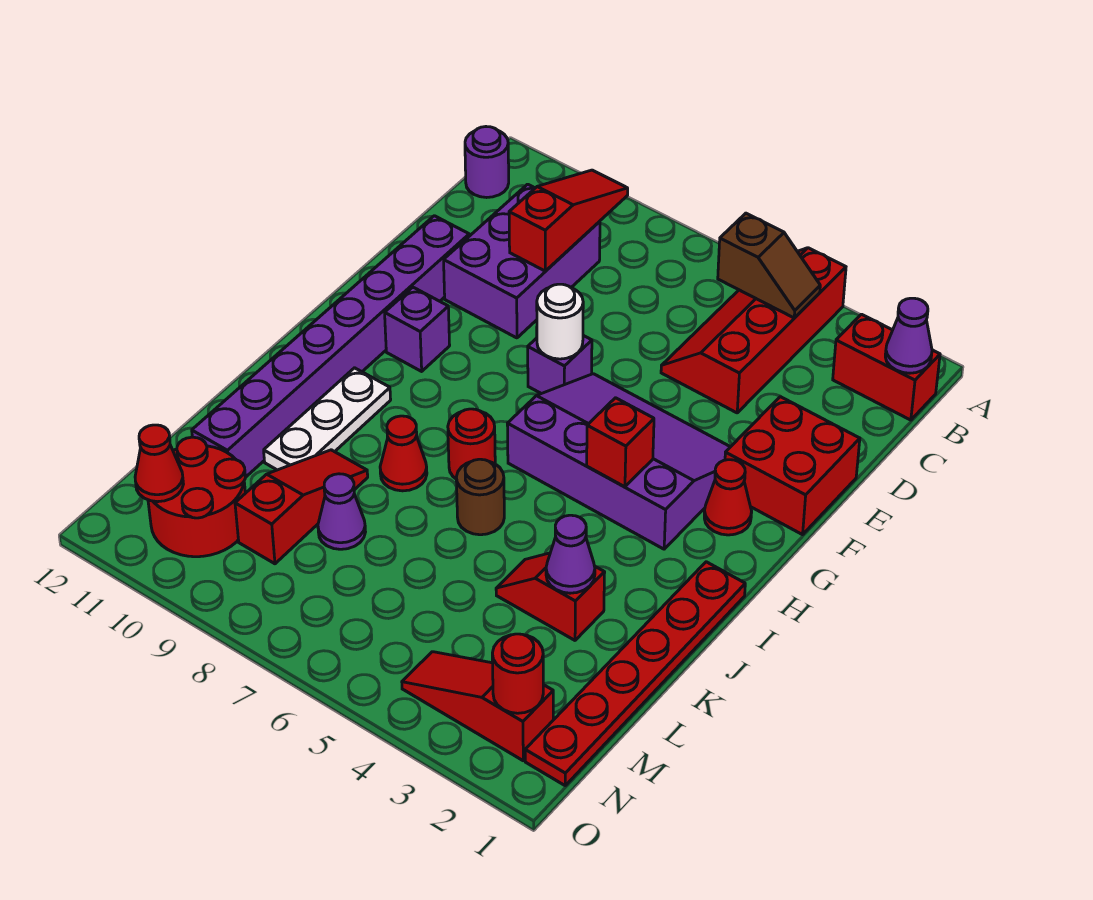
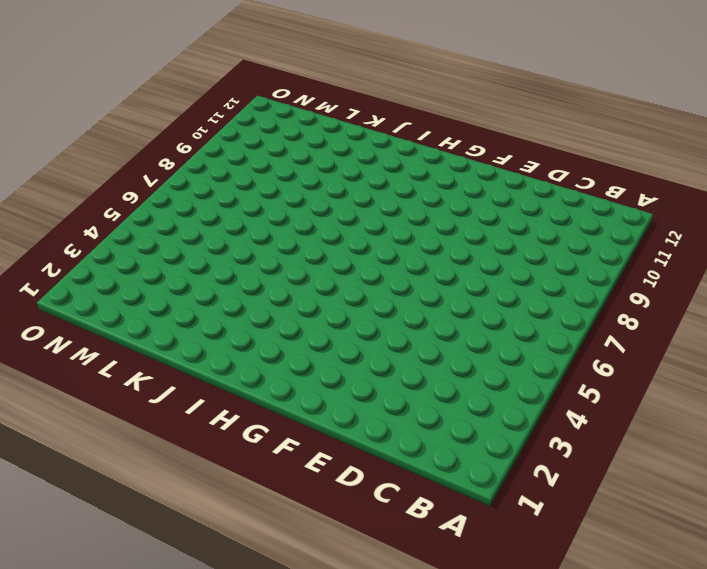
none -> red slope A4:D5 level 1 top 4
none -> red brick B1:B2 level 1
none -> purple round brick B12 level 1

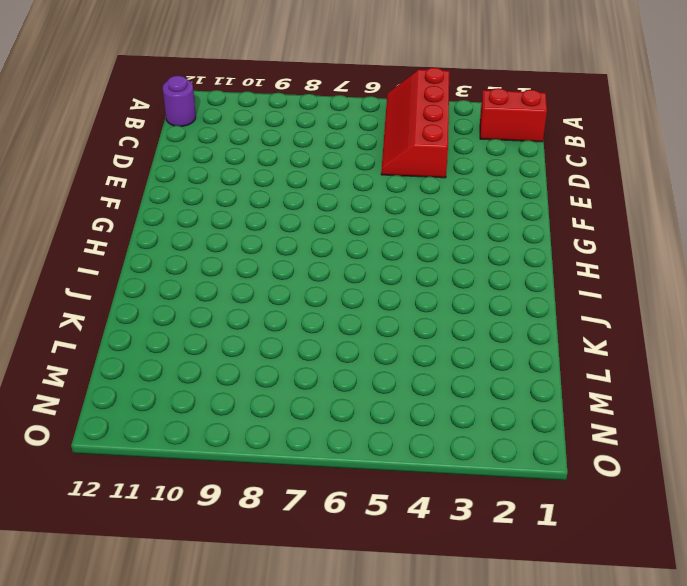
none -> purple brick C9:E10 level 1
none -> red brick E1:F2 level 1
none -> purple brick E11:L11 level 1

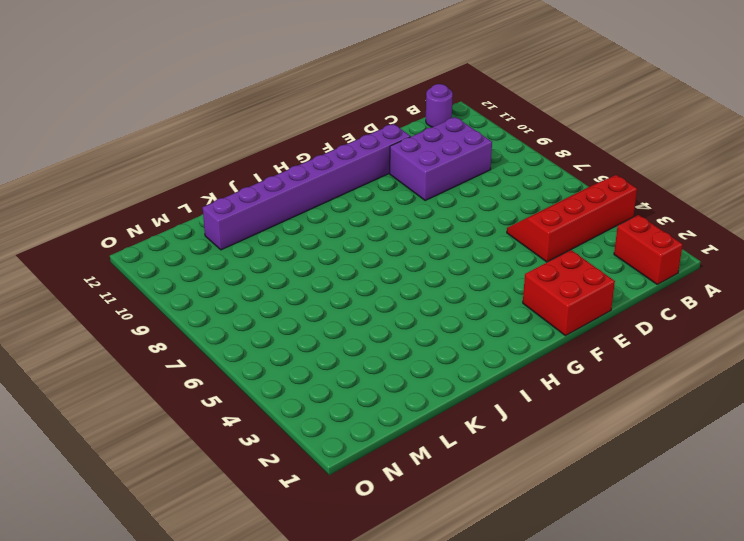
none -> purple slope F3:H6 level 1 top H
none -> purple brick F7 level 1
none -> red cone G2 level 1

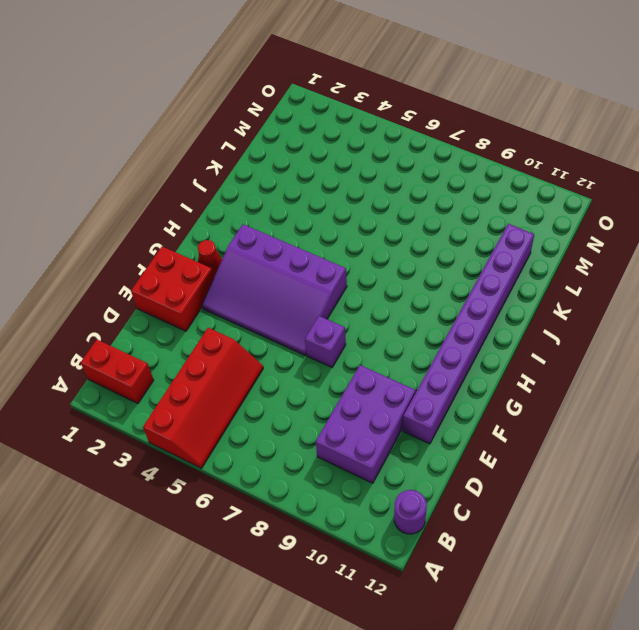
none -> purple brick G10 level 1
none -> red plate I1:N1 level 1
none -> red round brick I7 level 1

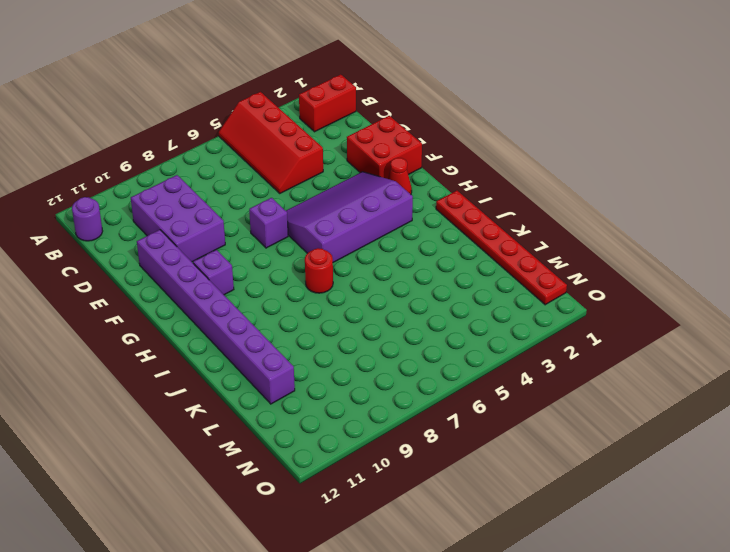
none -> white plate I10:K10 level 1
none -> brown round brick J6 level 1
none -> red cone J8 level 1

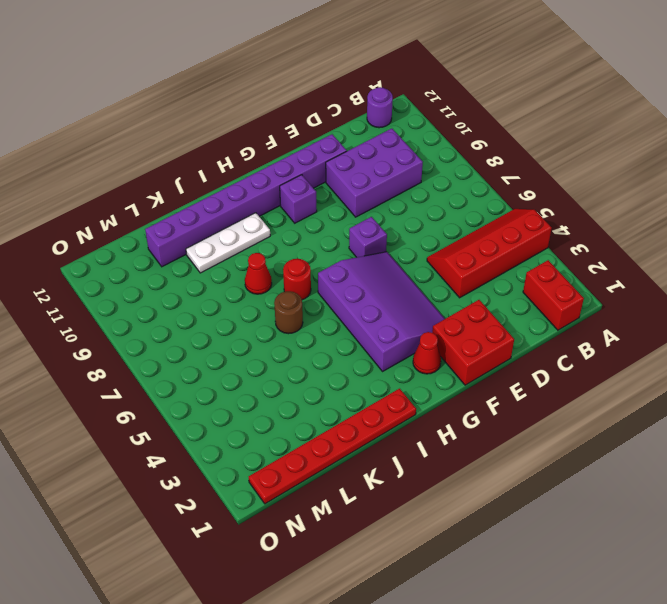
none -> red slope K3:K4 level 1 top 3
none -> red slope K9:M9 level 1 top M
none -> purple cone L8 level 1

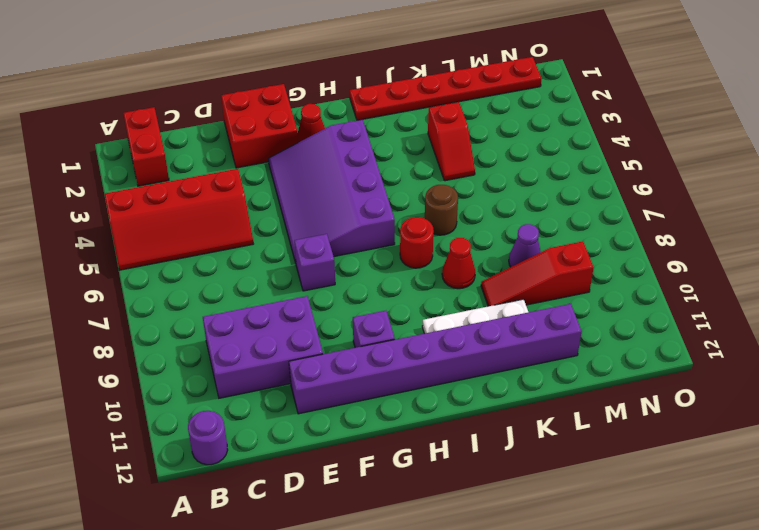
none -> red round brick M10:N11 level 1
none -> red slope N2:N4 level 1 top 2
none -> purple cone B1 level 2

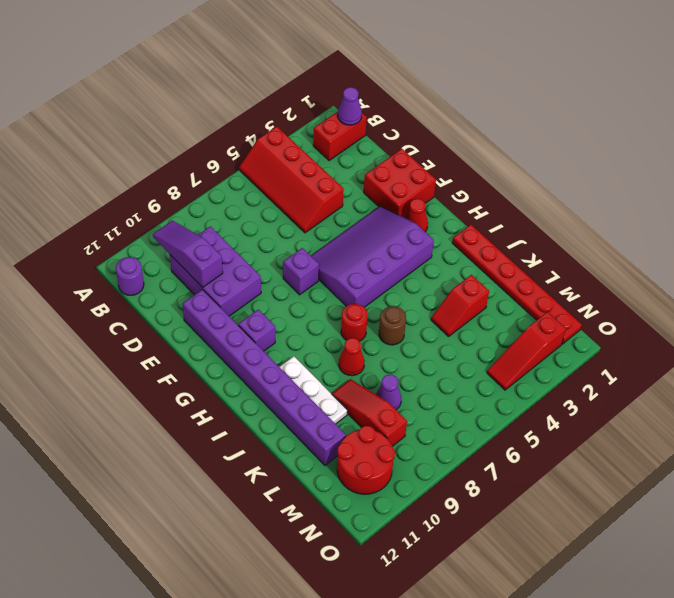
purple slope B10:D10 level 2 top D -> none
none -> brown slope B4:B5 level 2 top 5
none -> red slope B9:D9 level 2 top D
none -> white round brick F7 level 2

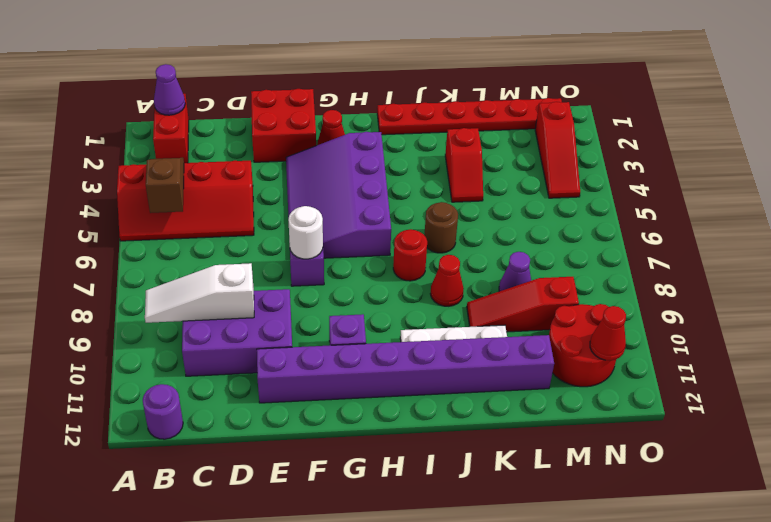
white slope B9:D9 level 2 top D -> red slope B9:D9 level 2 top D
none -> red brick H4 level 2
none -> purple cone K3 level 2
none -> red round brick N2 level 2

